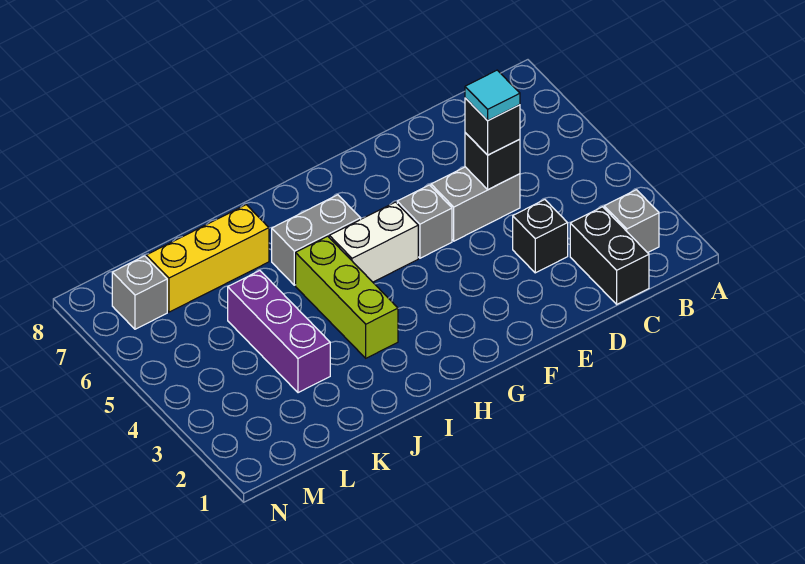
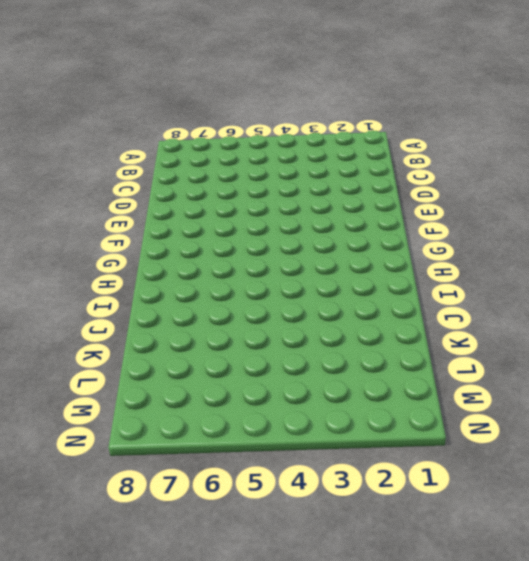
none -> grey brick B2 level 1
none -> black brick C1:C2 level 1
none -> black brick D3 level 1

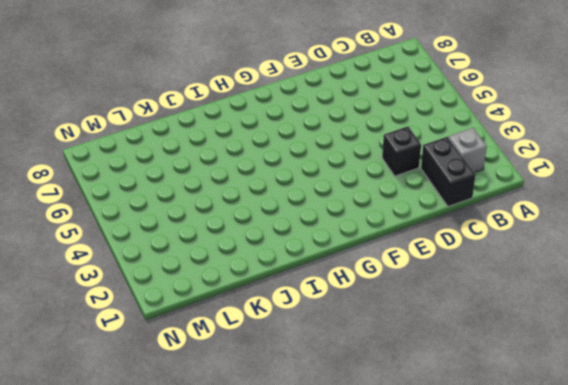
none -> grey brick D5:E5 level 1
none -> grey brick F5 level 1
none -> white brick G5:H5 level 1

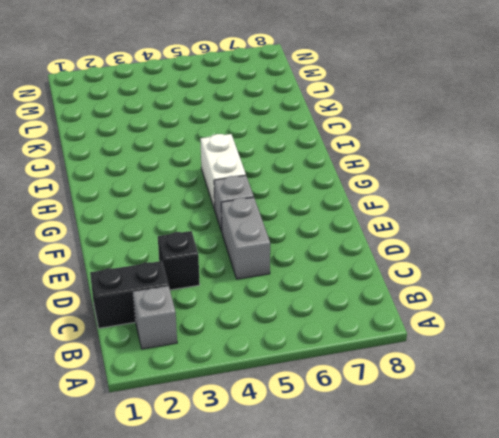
none -> grey brick H6:I6 level 1
none -> lime brick I3:I5 level 1
none -> yellow brick J7:L7 level 1

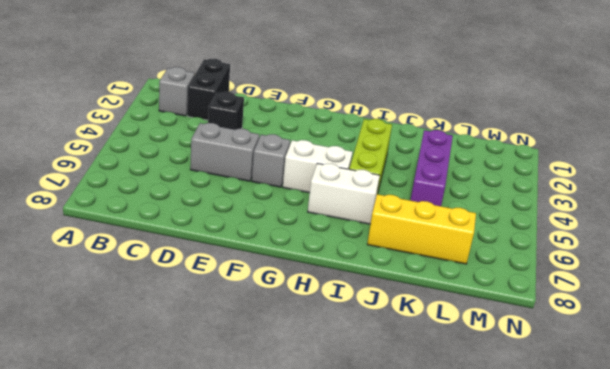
white brick H6:I6 level 1 -> grey brick H6:I6 level 1
none -> grey brick M7 level 1
none -> black brick D5 level 2
none -> black brick D5 level 3

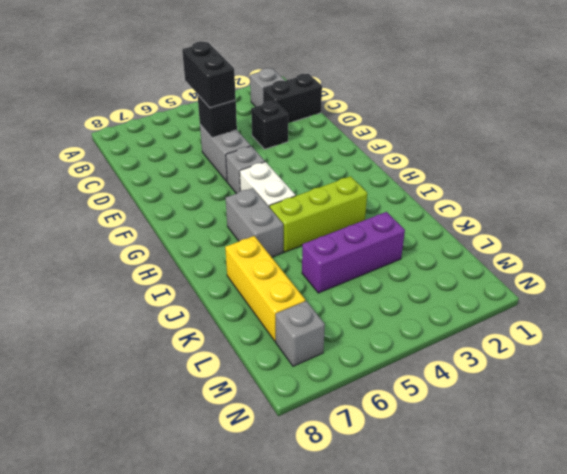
black brick C5:D5 level 3 -> black brick D5 level 3
none -> cyan tile D5 level 4

